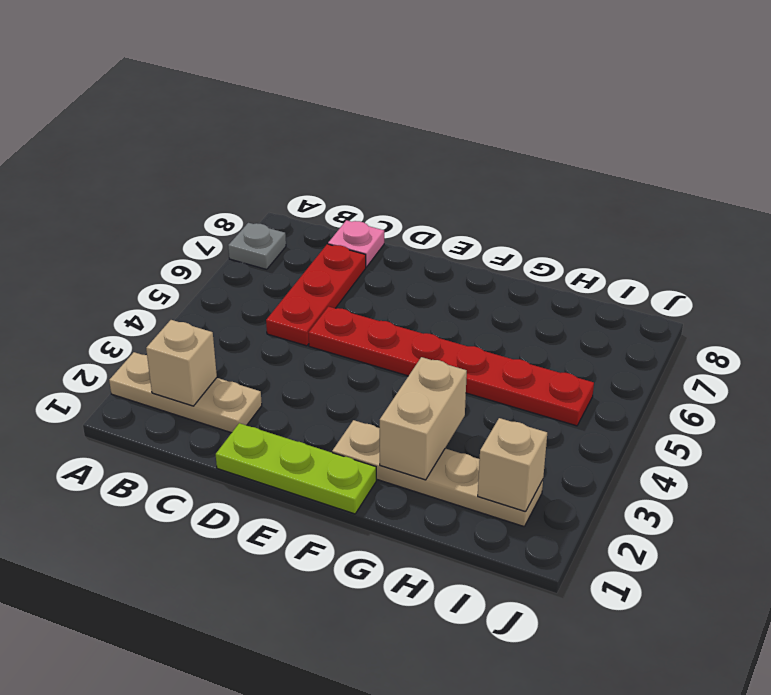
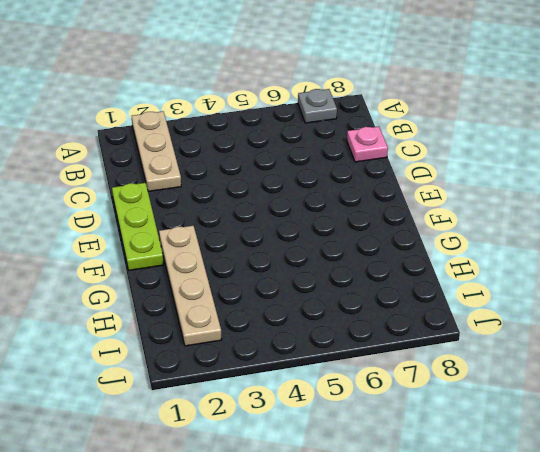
none -> red plate C5:C7 level 1
none -> red plate D5:I5 level 1

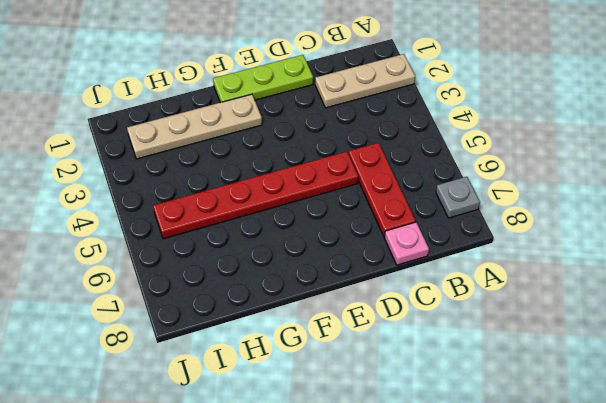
none -> tan brick B2 level 2
none -> tan brick G2:G3 level 2

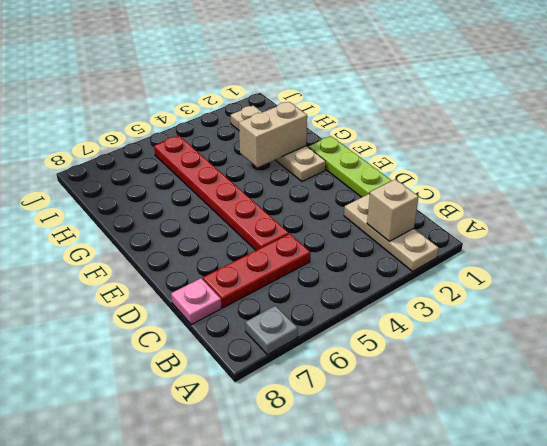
none -> tan brick I2 level 2

